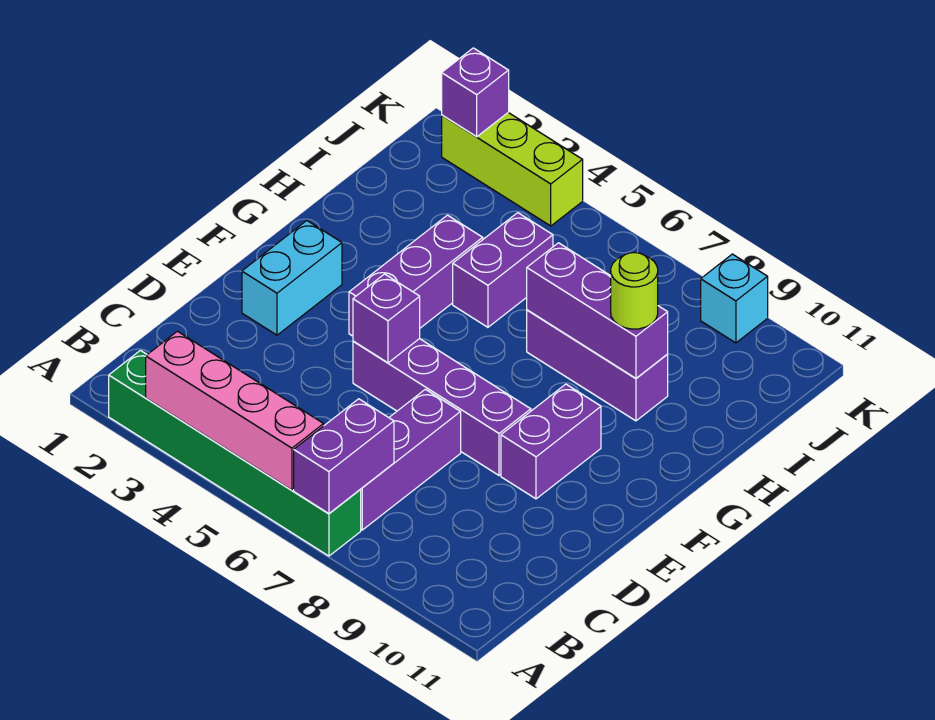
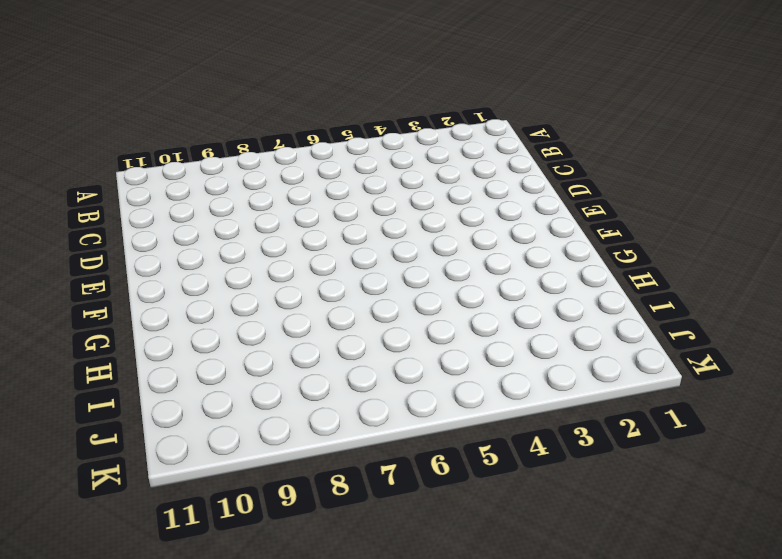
none -> green brick A2:A7 level 1
none -> purple brick B7:D7 level 1
none -> cyan brick E2:F2 level 1

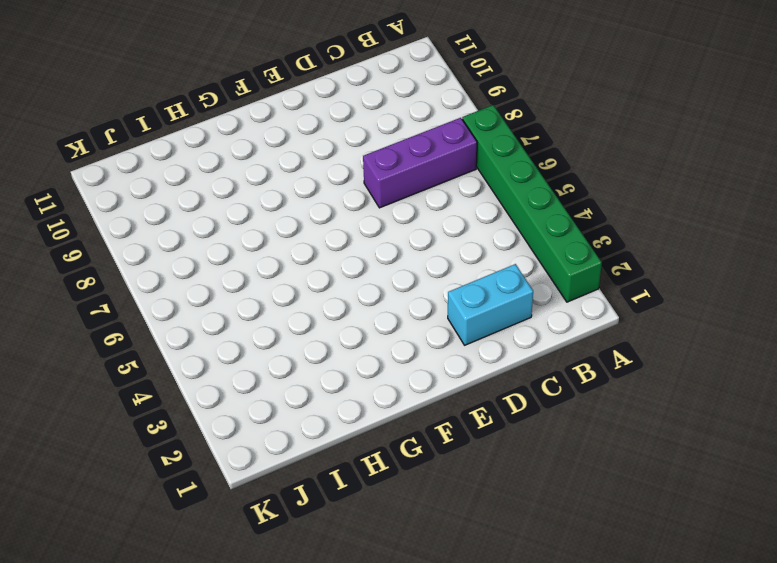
cyan brick C2:D2 level 1 -> cyan brick E2:F2 level 1
none -> purple brick E5:E8 level 1
none -> purple brick E9:F9 level 1
none -> purple brick F4:H4 level 1

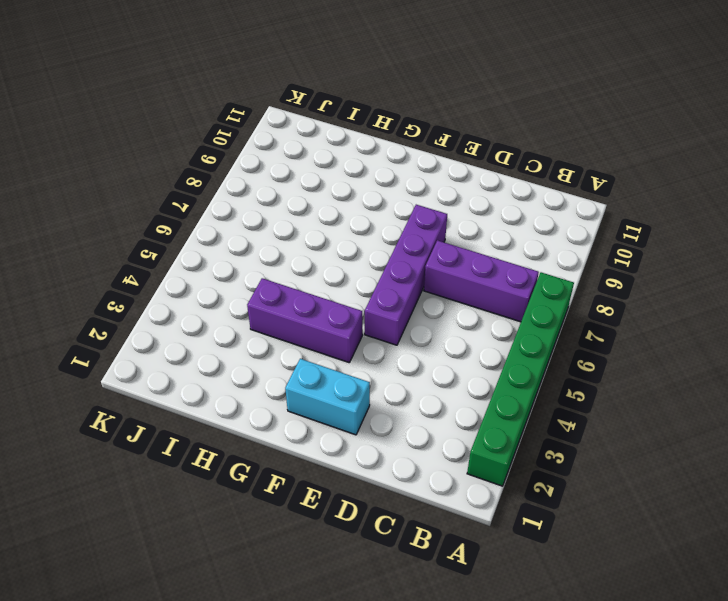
none -> purple brick E9:F9 level 1
none -> purple brick H5:I5 level 1
none -> purple brick H7:H9 level 1

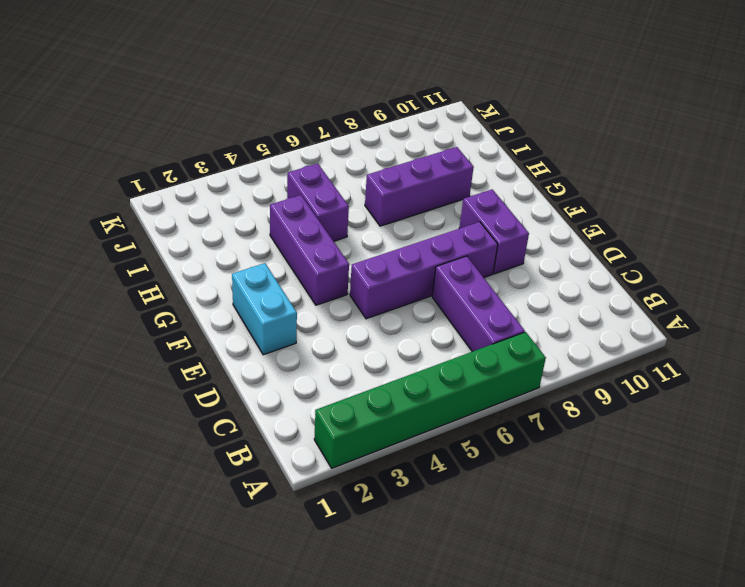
none -> lime brick K2:K4 level 1
none -> cyan brick K9 level 1
none -> pink brick A3:A6 level 2

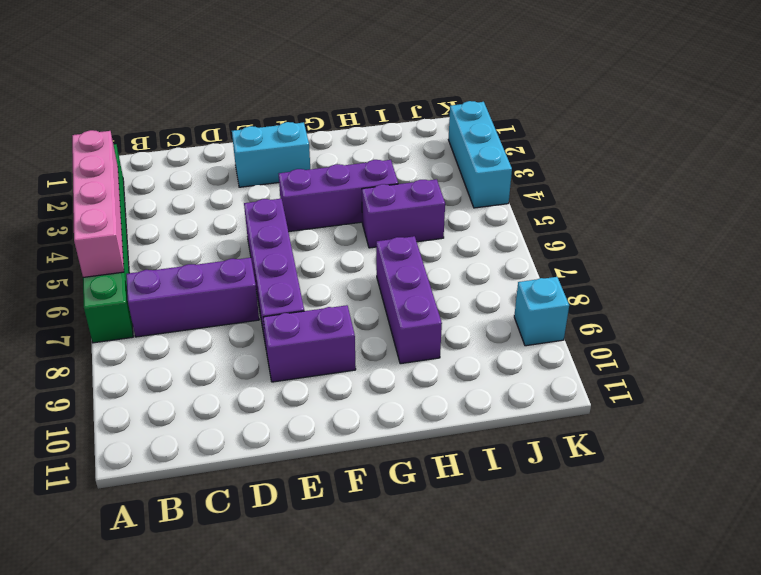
cyan brick K2:K4 level 1 -> lime brick K2:K4 level 1
none -> purple brick A7:B7 level 2
none -> purple brick E5 level 2
none -> purple brick H7:H9 level 2

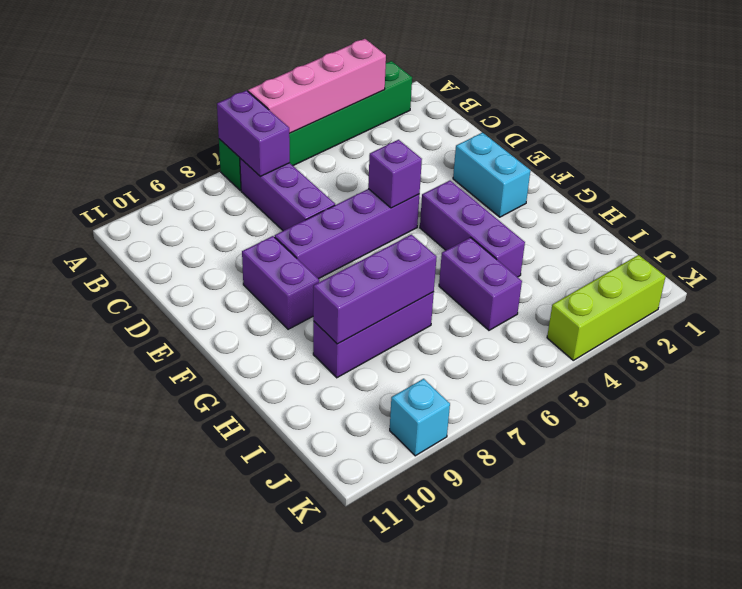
none -> purple brick K2 level 2
none -> lime round brick H9 level 3

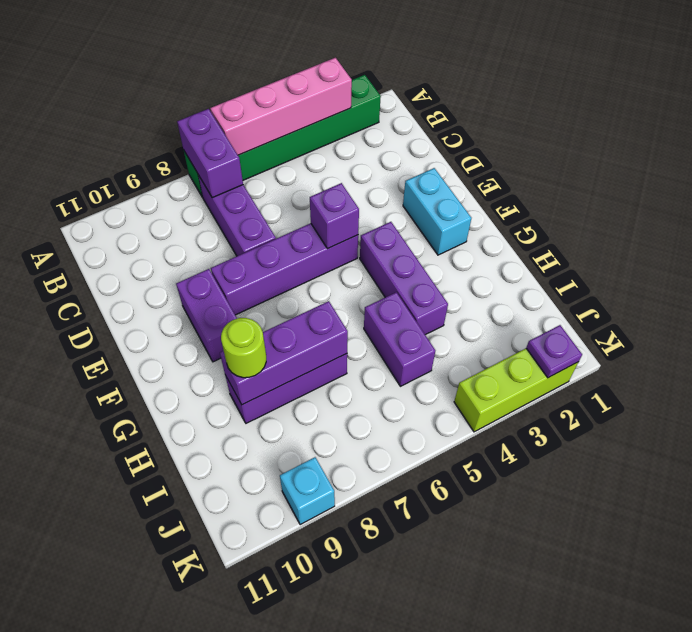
purple plate K2 level 2 -> purple brick K2 level 2

